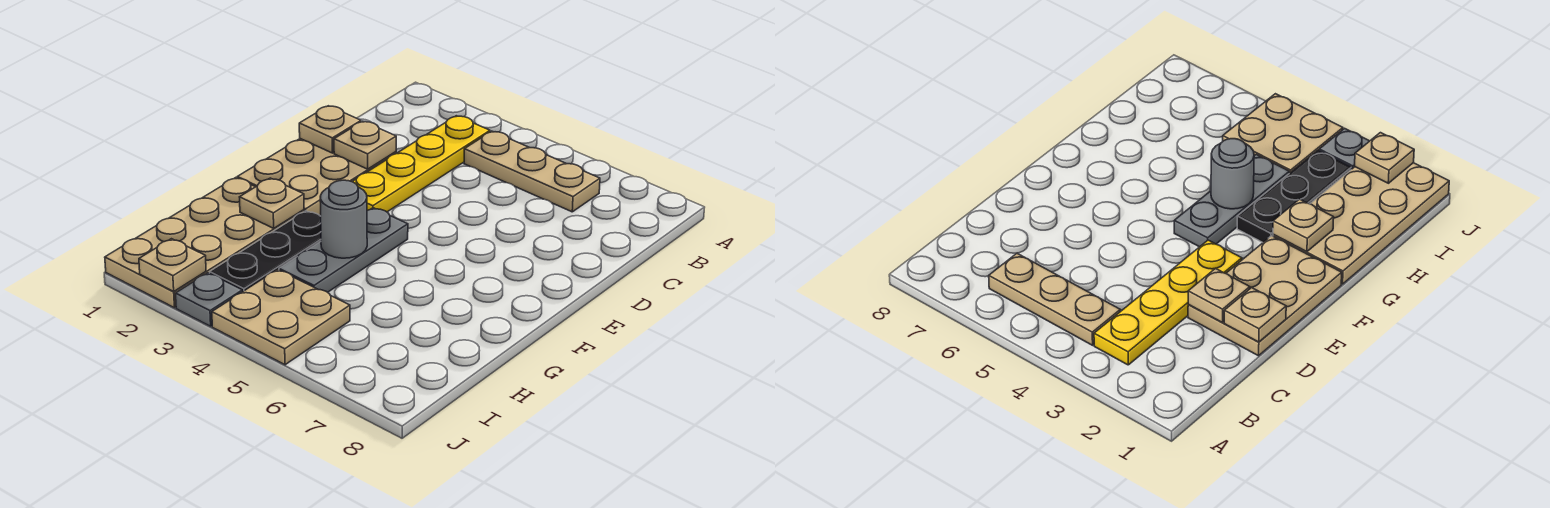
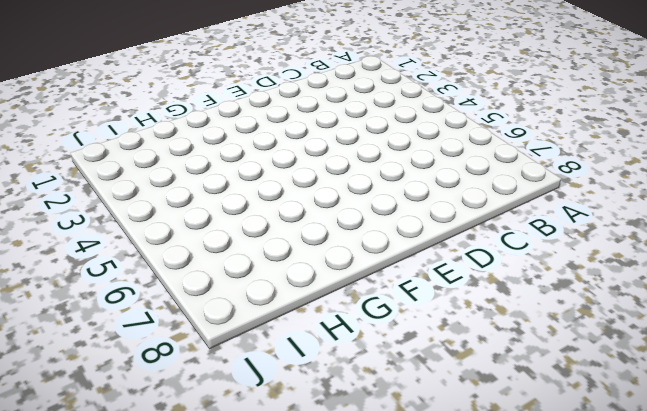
none -> yellow plate B3:E3 level 1
none -> tan plate B4:B6 level 1
none -> tan plate D1:F2 level 1

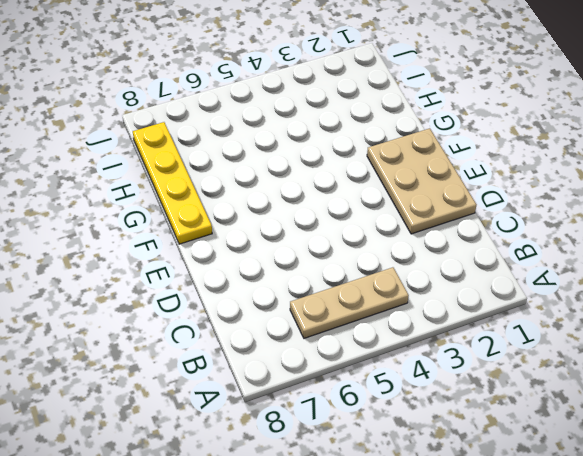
yellow plate F8:I8 level 1 -> yellow plate B3:E3 level 1
none -> grey plate F4:H4 level 1
none -> tan plate G1:J2 level 1
none -> black plate G3:I3 level 1

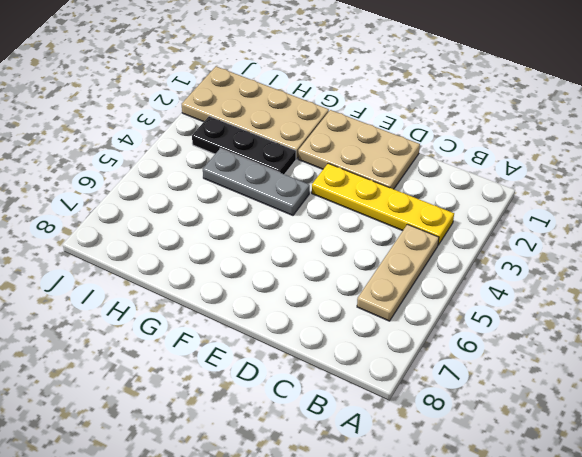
none -> tan plate I4:J5 level 1
none -> grey plate J3 level 1
none -> tan plate D1 level 2

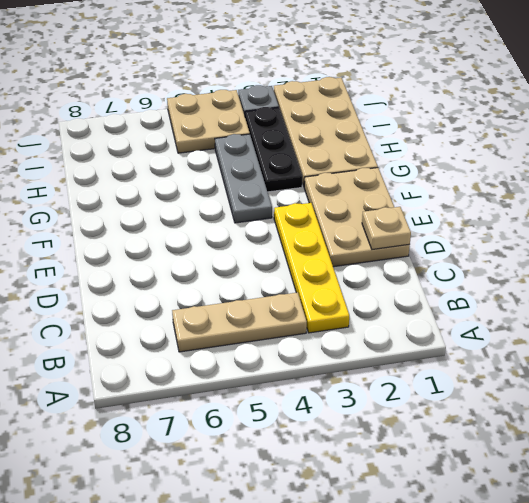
none -> tan plate D2 level 2
none -> tan plate G2 level 2
none -> grey round brick G4 level 2

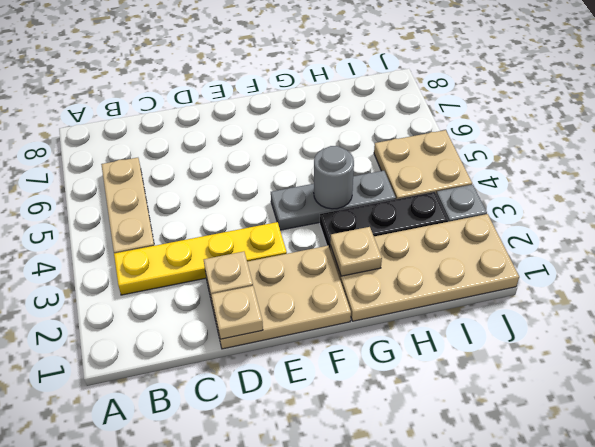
none -> tan plate J2 level 2

